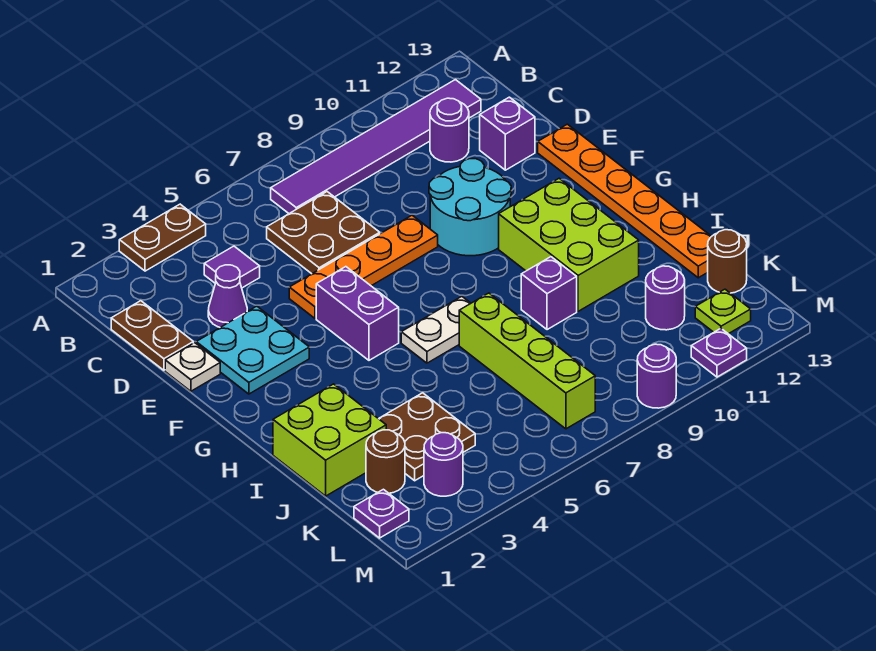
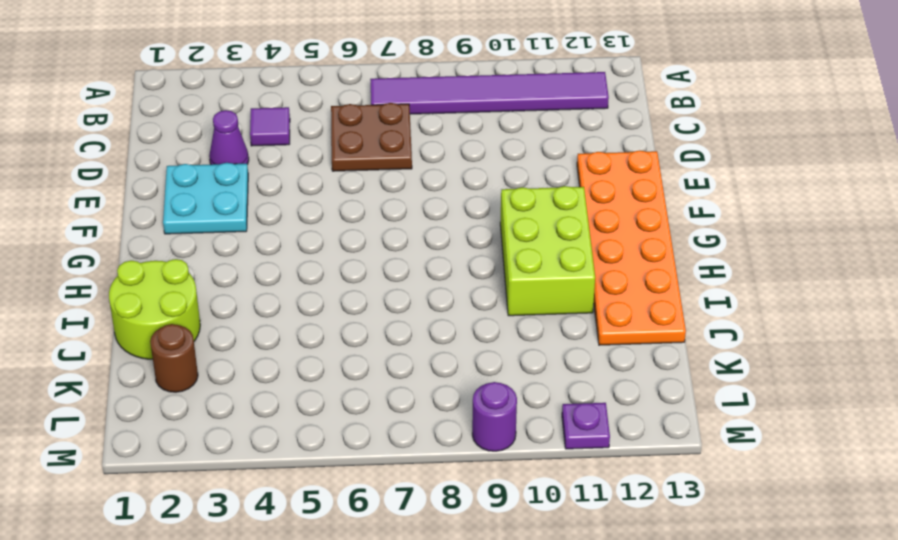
orange plate E12:J13 level 1 -> orange plate E13:J13 level 1
lime round brick I1:J2 level 1 -> lime brick I1:J2 level 1
none -> brown plate A3:A4 level 1
none -> brown plate C1:D1 level 1
none -> purple round brick C11 level 1

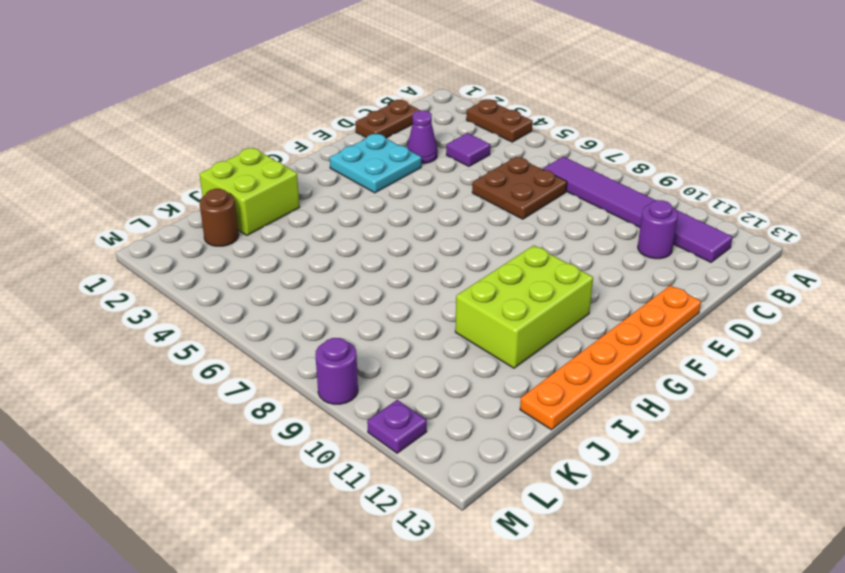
none -> purple brick D12 level 1
none -> white plate E1 level 1
none -> orange plate E5:E8 level 1

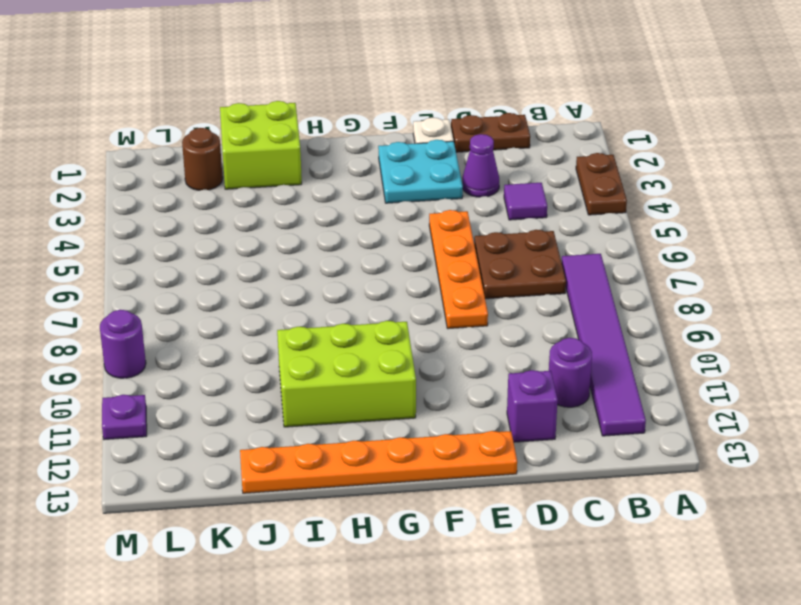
none -> cyan round brick E9:F10 level 1
none -> purple brick F5:G5 level 1
none -> white plate H6:H7 level 1

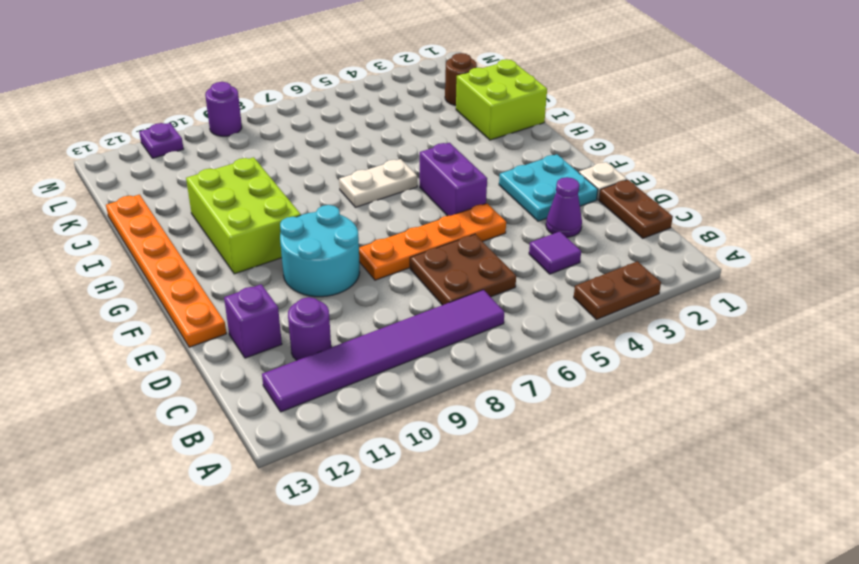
none -> lime brick I7:L7 level 1
none -> purple brick I9 level 1
none -> brown plate J3:K4 level 1

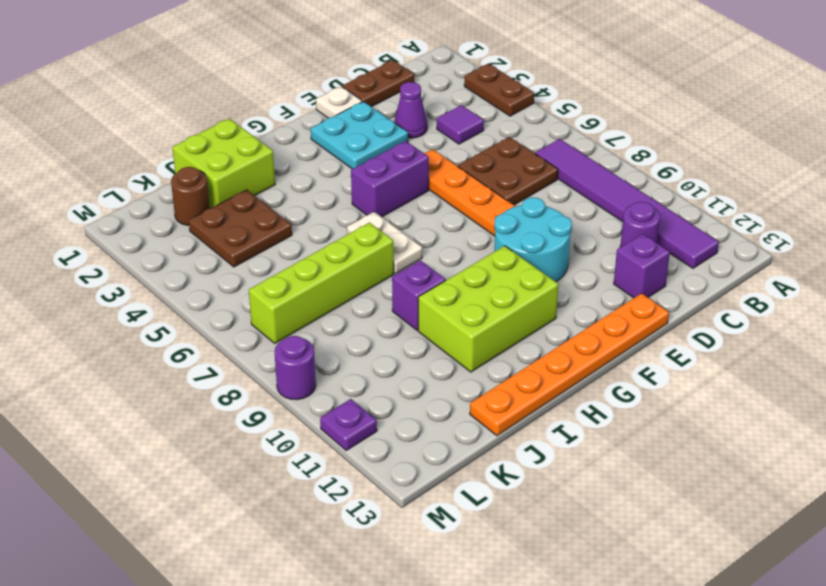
none -> purple round brick K11 level 1
none -> brown round brick K13 level 1
none -> purple plate L1 level 1

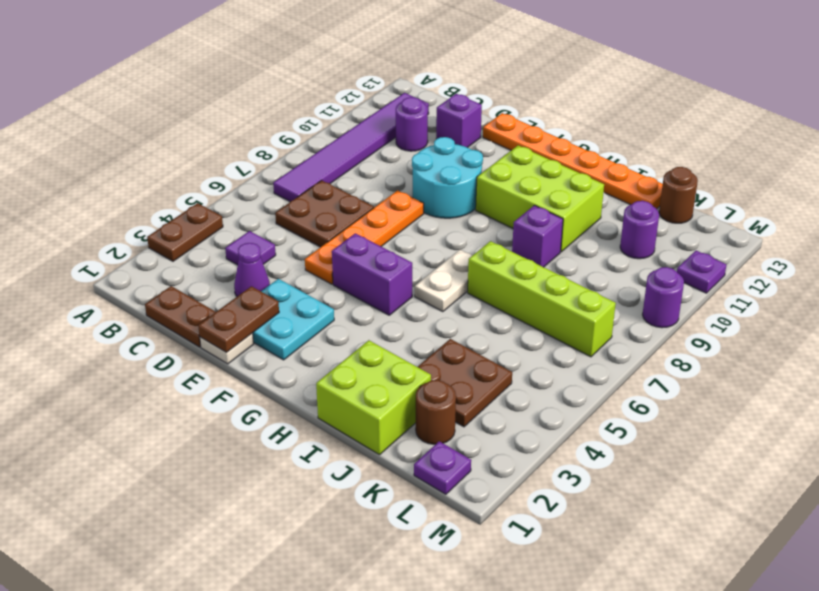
brown plate E1:E2 level 2 -> none
none -> purple round brick L3 level 1
none -> lime plate L12 level 1

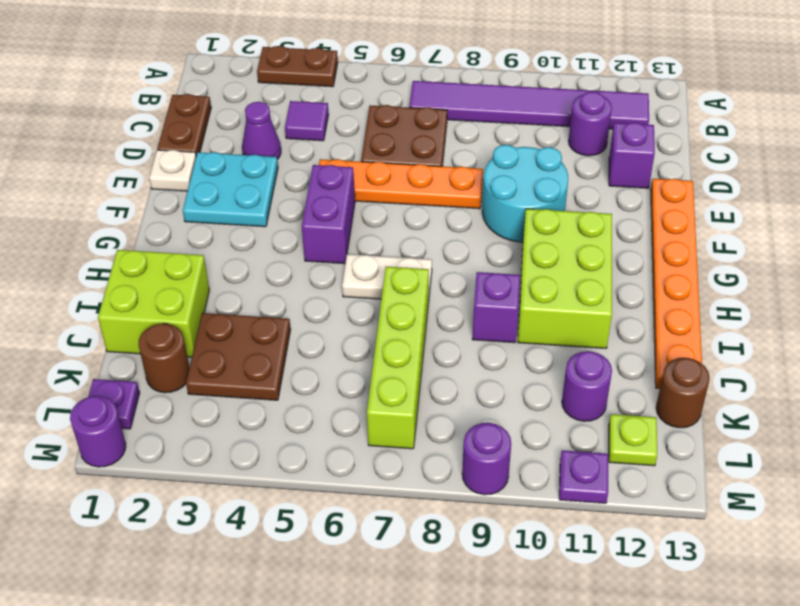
purple round brick M1 level 1 -> purple round brick L3 level 1

